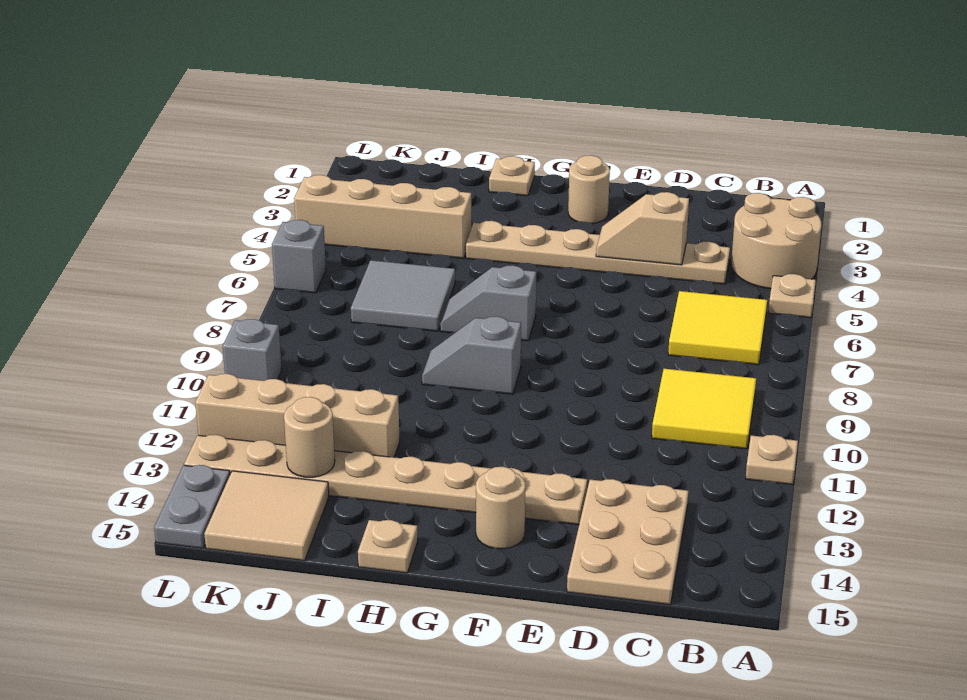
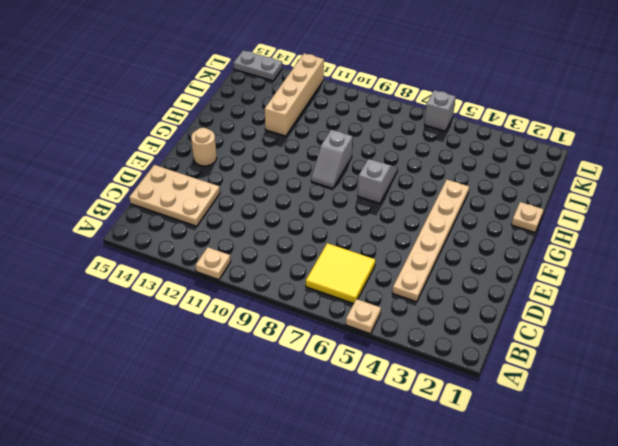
grey slope G9:H9 level 1 top H -> grey slope G9:H9 level 1 top G
none -> tan round brick A3:B4 level 1
none -> yellow tile B9:C10 level 1
none -> tan plate E13:L13 level 1

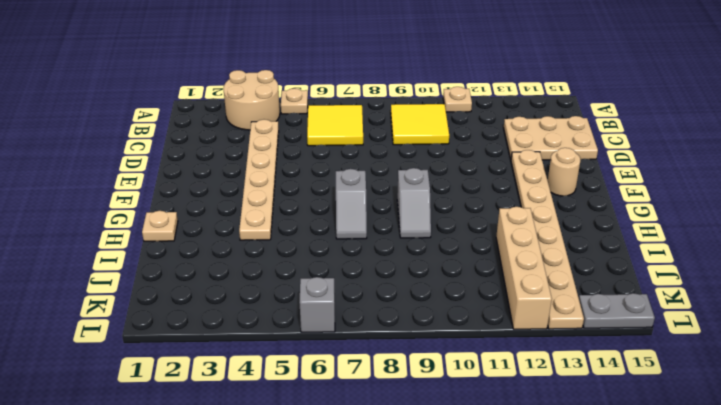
none -> tan round brick F2 level 1
none -> tan plate H15 level 1
none -> tan brick I4:L4 level 1

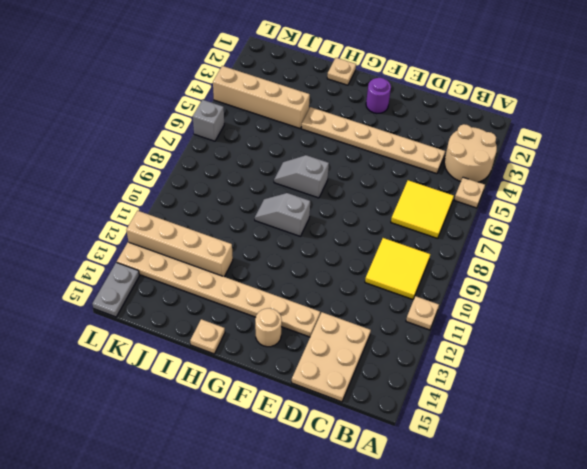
purple round brick F2 level 1 -> tan round brick F2 level 1
none -> grey tile I6:J7 level 1
none -> tan tile J14:K15 level 1
none -> grey brick L10 level 1

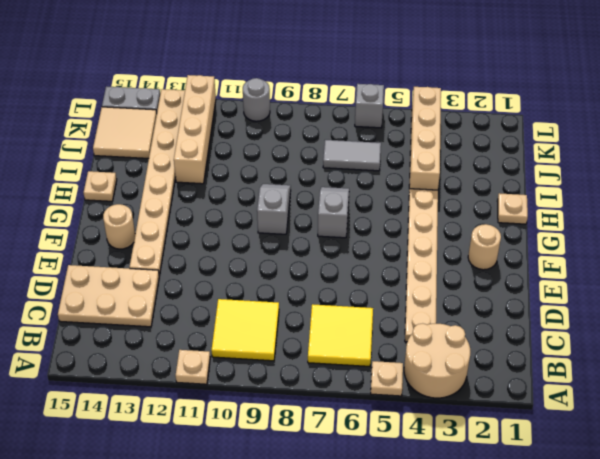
grey tile J6:J7 level 1 -> grey tile I6:J7 level 1
grey round brick L10 level 1 -> grey brick L10 level 1
none -> tan slope D4:E4 level 2 top D
none -> tan round brick J13 level 2

